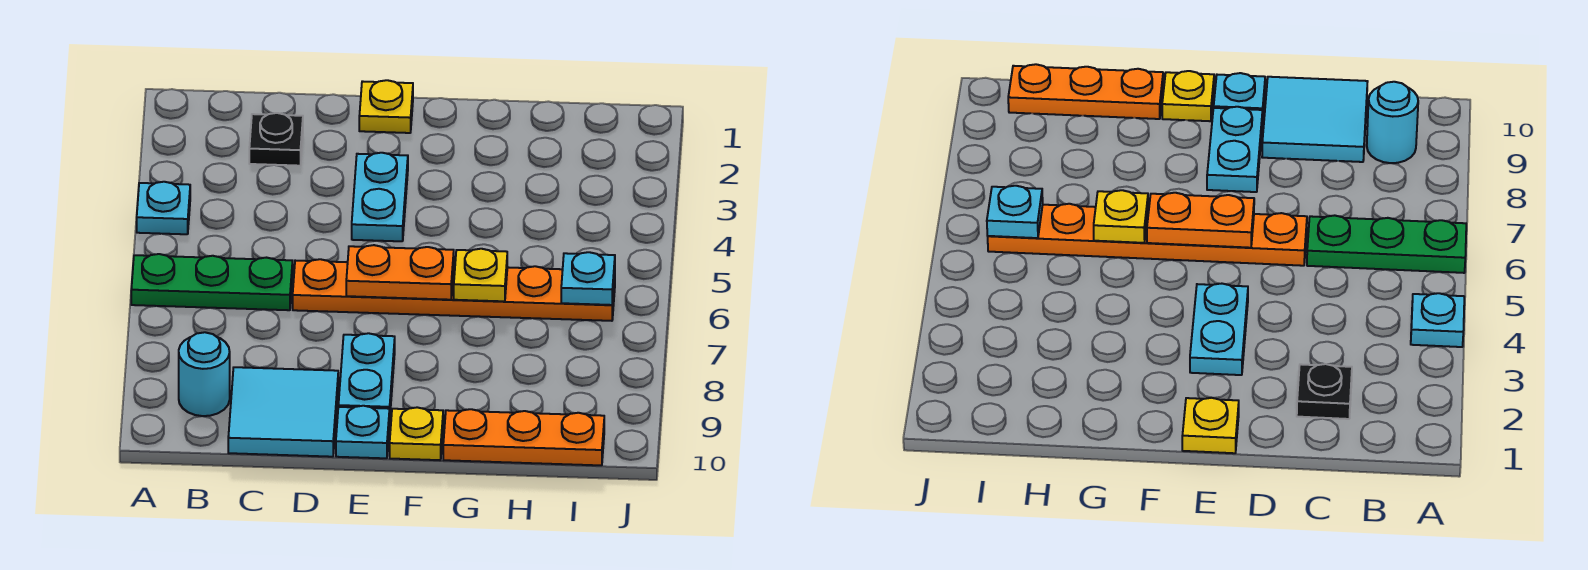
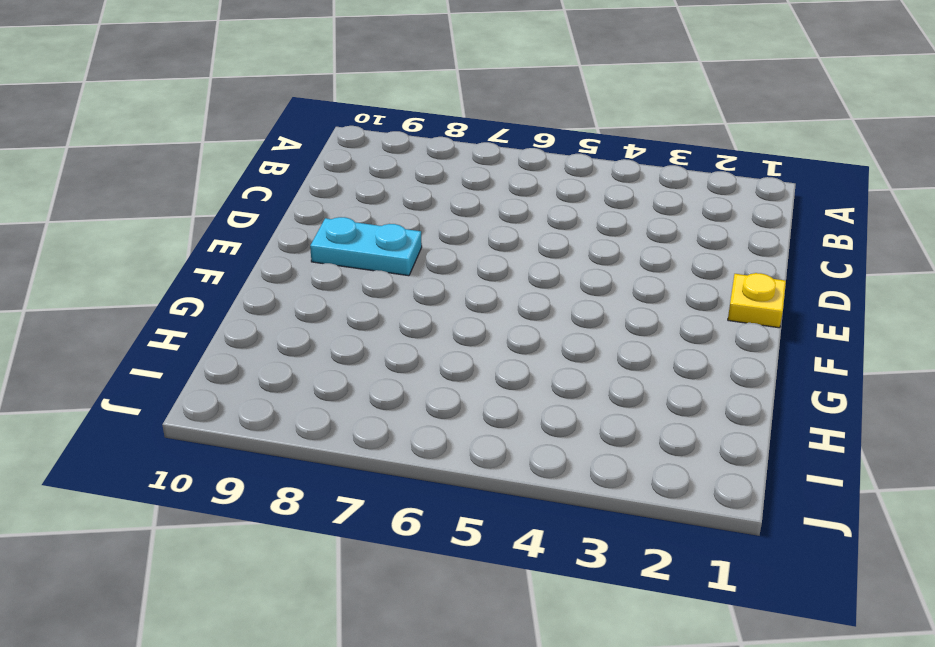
none -> cyan plate A4 level 1
none -> green plate A6:C6 level 1
none -> cyan round brick B9 level 1

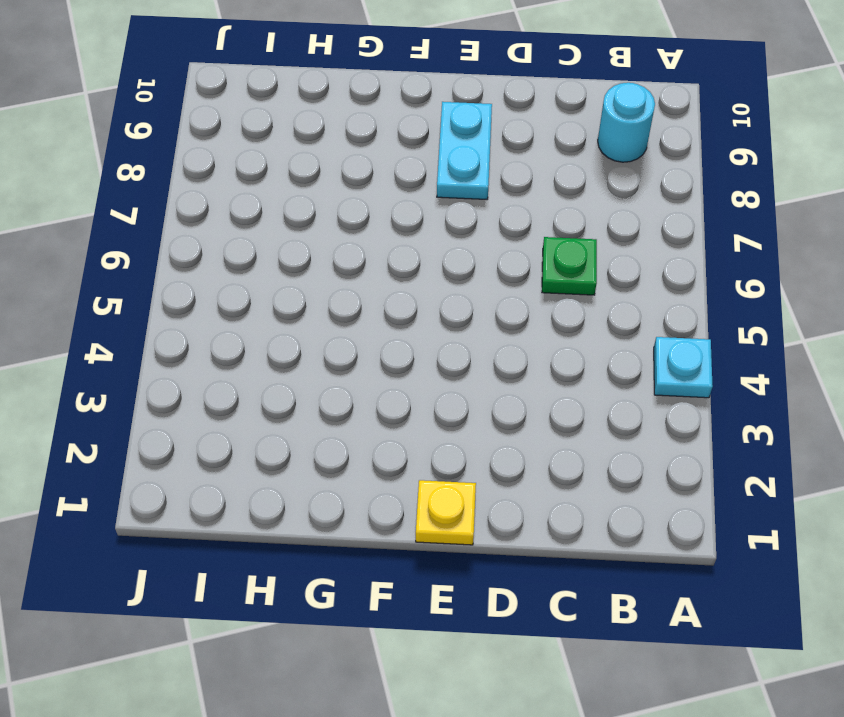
green plate C6 level 1 -> green plate A6:C6 level 1
none -> black plate C2 level 1
none -> cyan tile C9:D10 level 1
none -> orange plate D6:I6 level 1

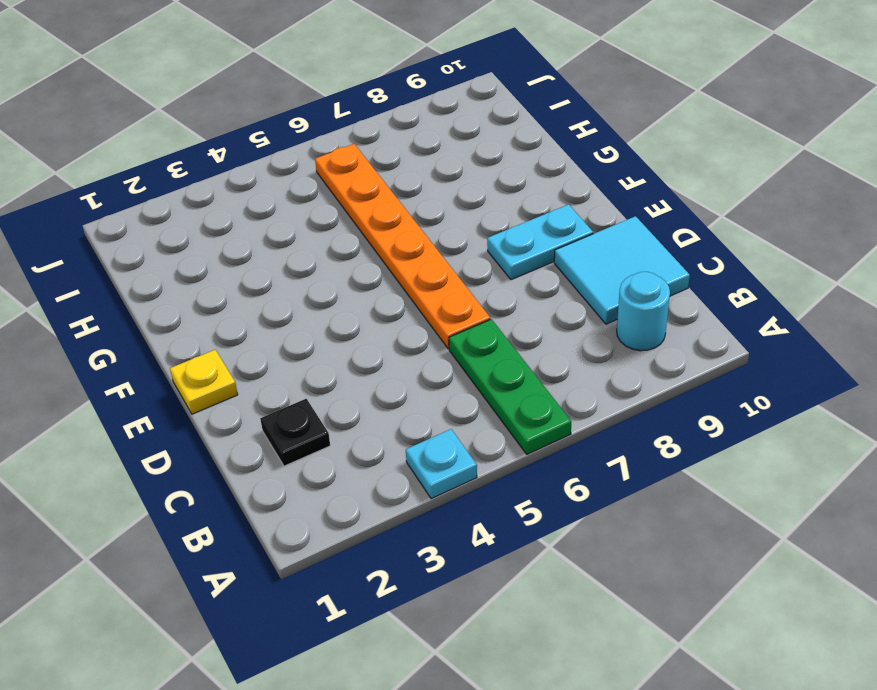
none -> cyan plate E3:E4 level 1
none -> cyan plate E10 level 1
none -> yellow plate F10 level 1

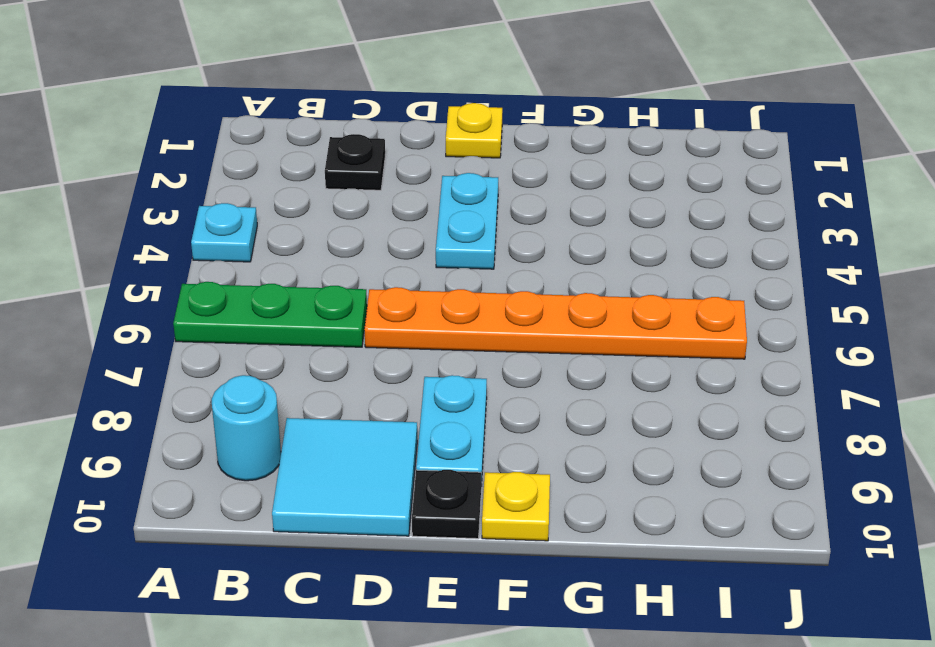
black plate E10 level 1 -> cyan plate E10 level 1
none -> orange plate G10:I10 level 1
none -> orange plate E6:F6 level 2
none -> yellow plate G6 level 2

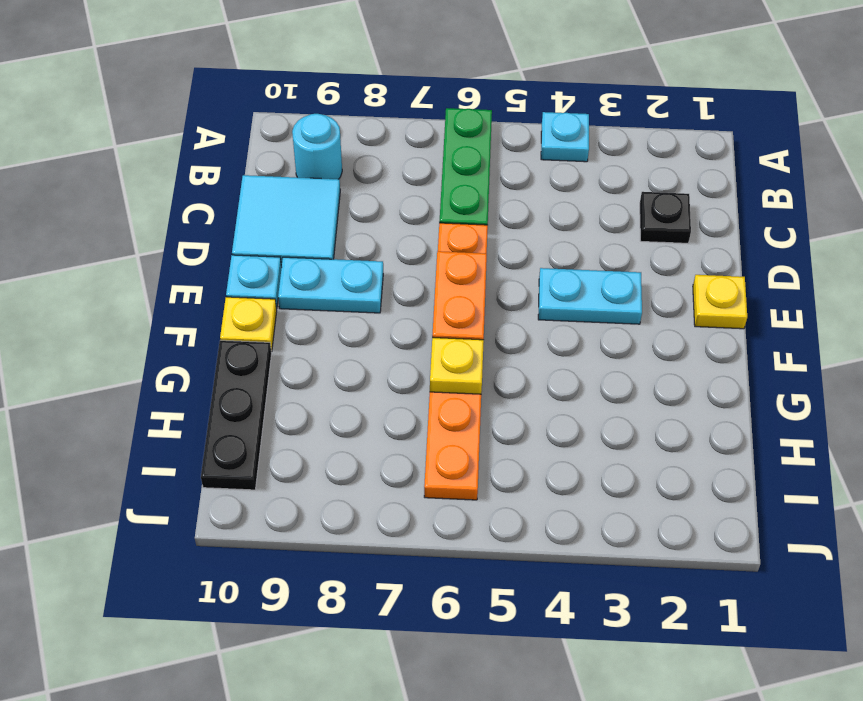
black plate G10:I10 level 1 -> orange plate G10:I10 level 1
none -> cyan plate I6 level 2

